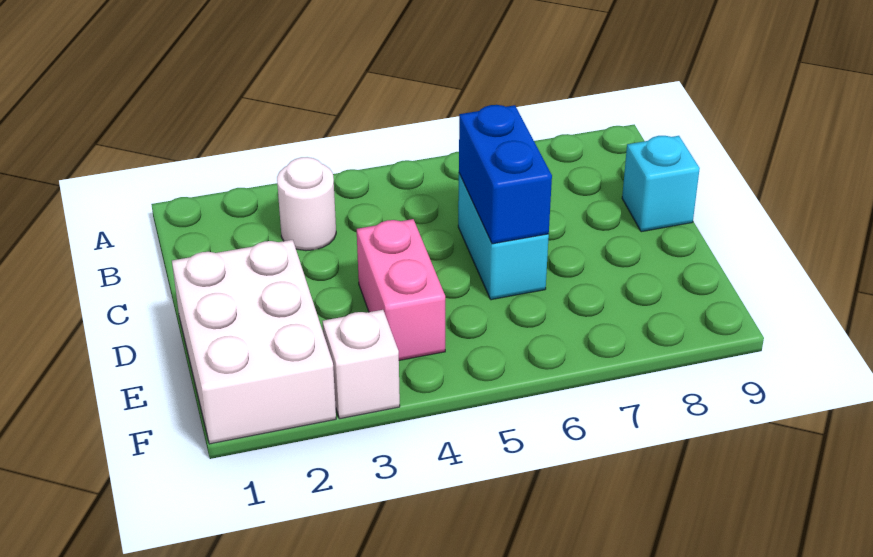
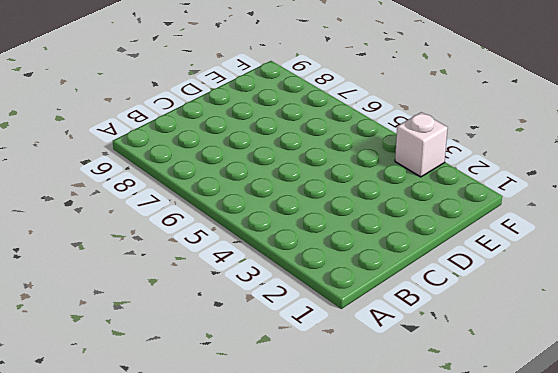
none -> white round brick B3 level 1
none -> cyan brick C6:D6 level 1

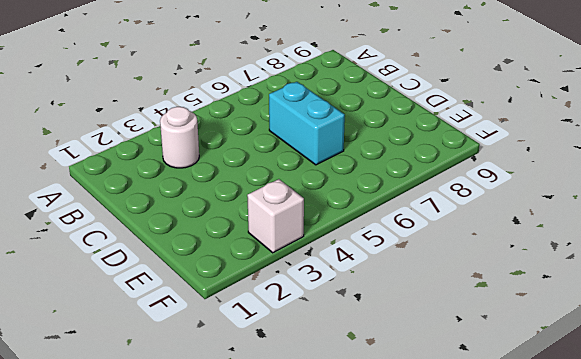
none -> cyan brick C9 level 1
none -> white brick D1:F2 level 1

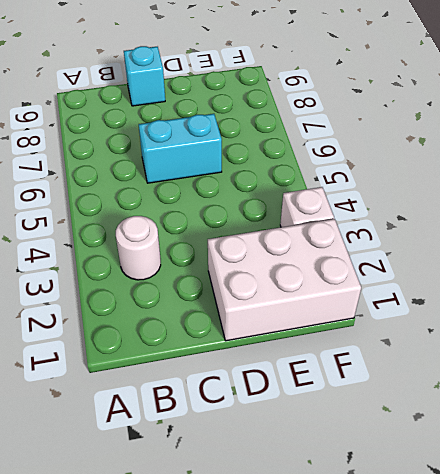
none -> pink brick D4:E4 level 1
none -> blue brick C6:D6 level 2

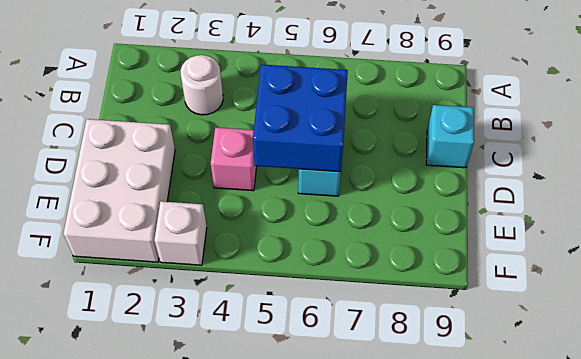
blue brick C5:D6 level 2 -> blue brick C6:D6 level 2
pink brick D4 level 1 -> pink brick D4:E4 level 1

